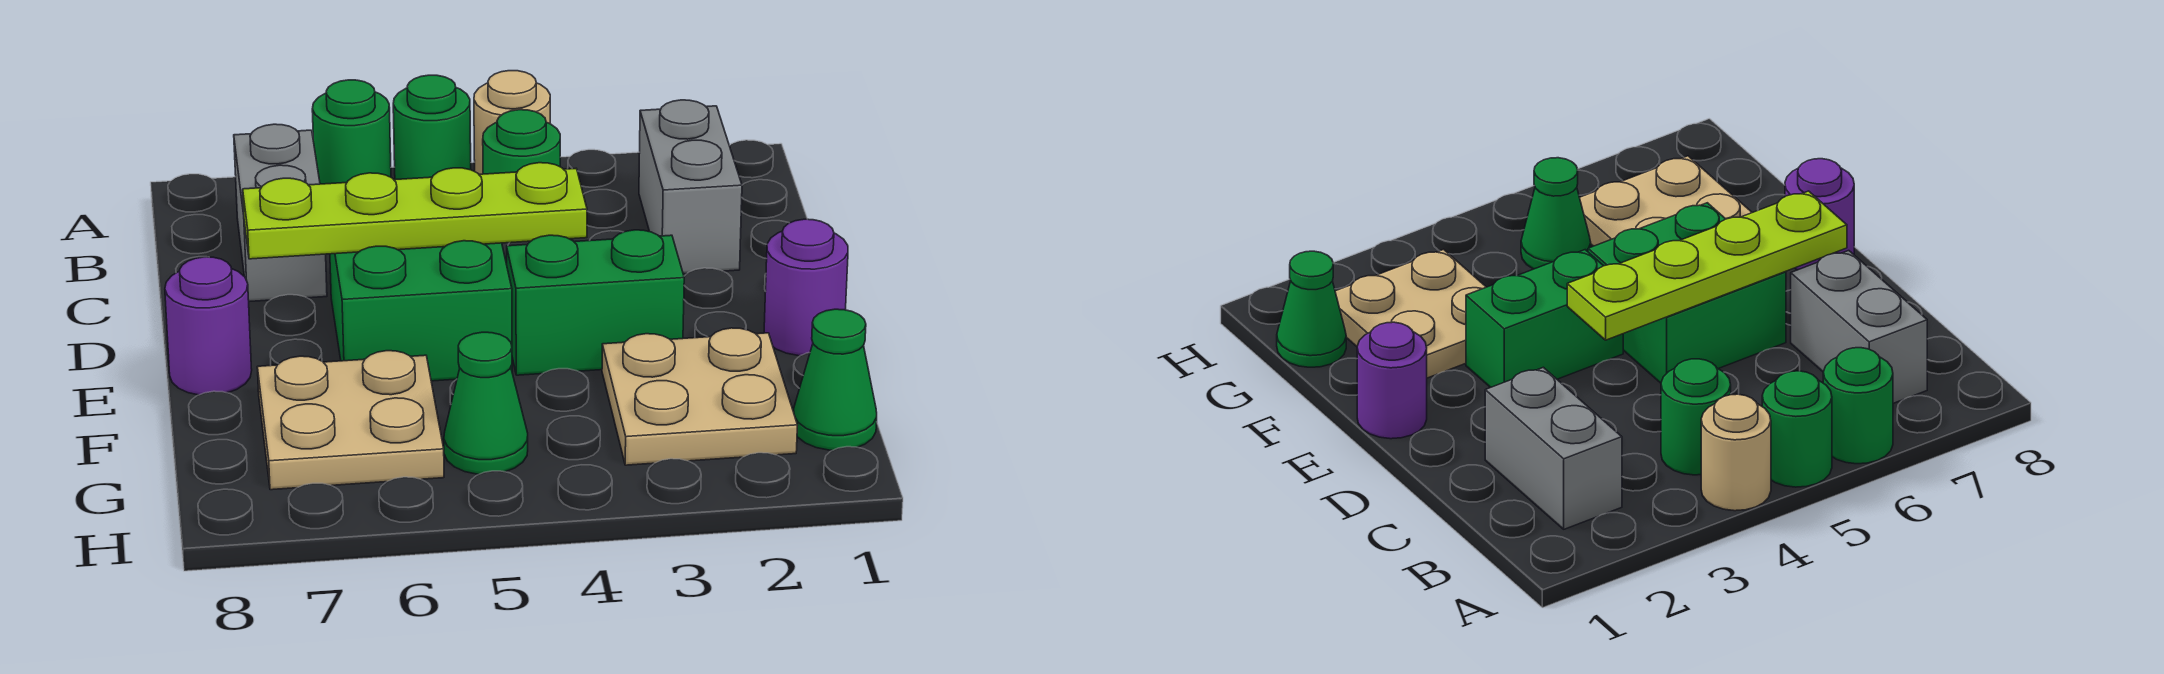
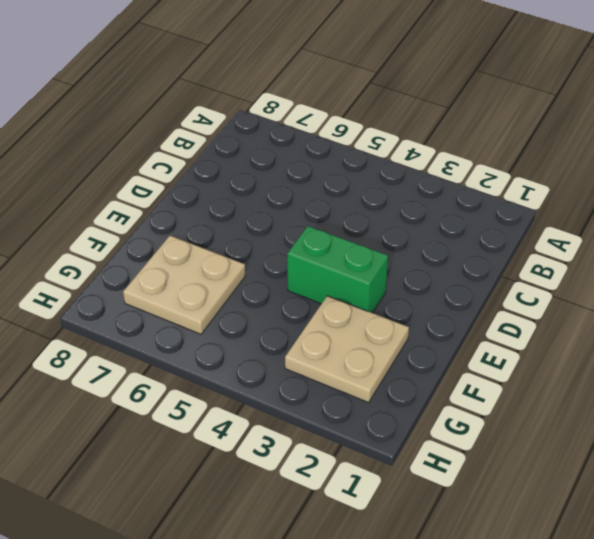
none -> tan round brick A4 level 1
none -> green round brick A5 level 1
none -> green round brick A6 level 1

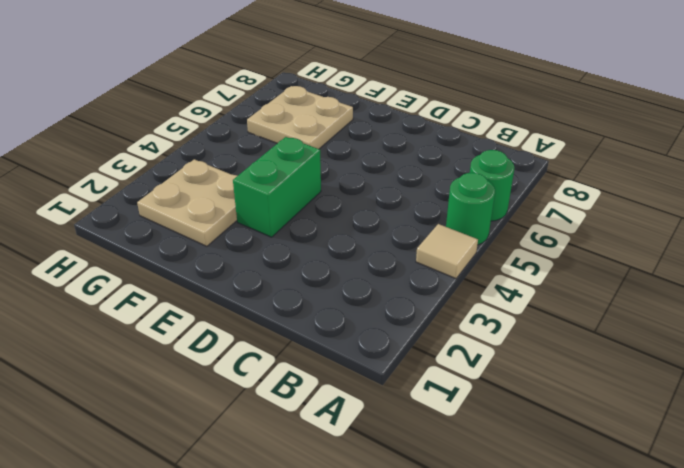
tan tile A4 level 1 -> tan round brick A4 level 1
none -> grey brick B2:C2 level 1
none -> green round brick B4 level 1
none -> grey brick B7:C7 level 1

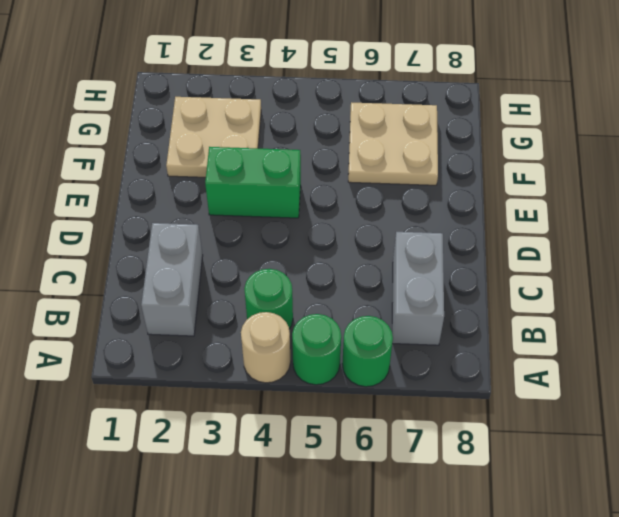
none -> green brick D5:E6 level 1
none -> purple round brick E1 level 1
none -> purple round brick E8 level 1

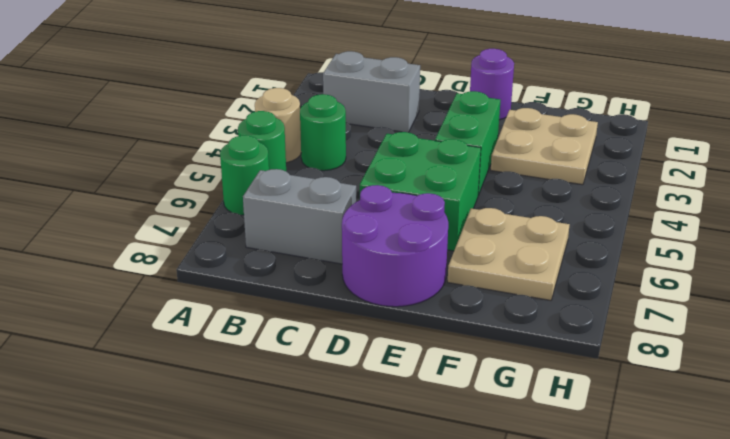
purple round brick D7:E8 level 1 -> purple round brick E8 level 1
none -> green cone G1 level 1
none -> green cone G5 level 1
none -> lime plate D4:D7 level 2

